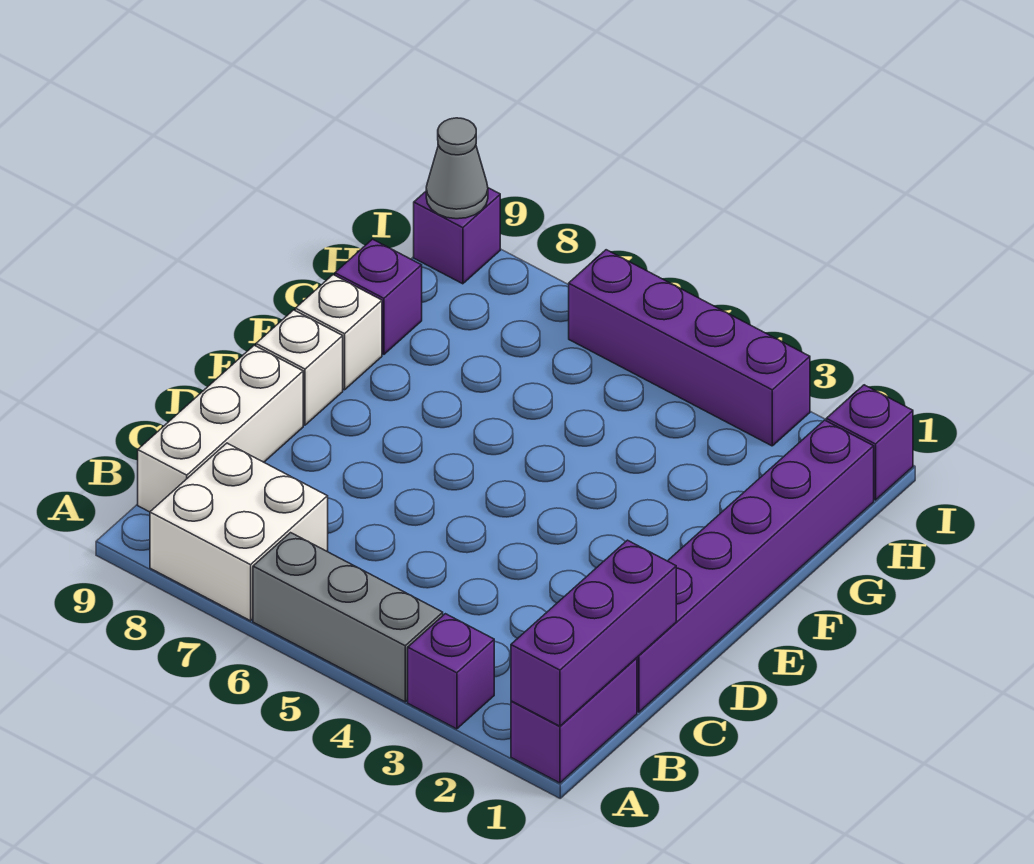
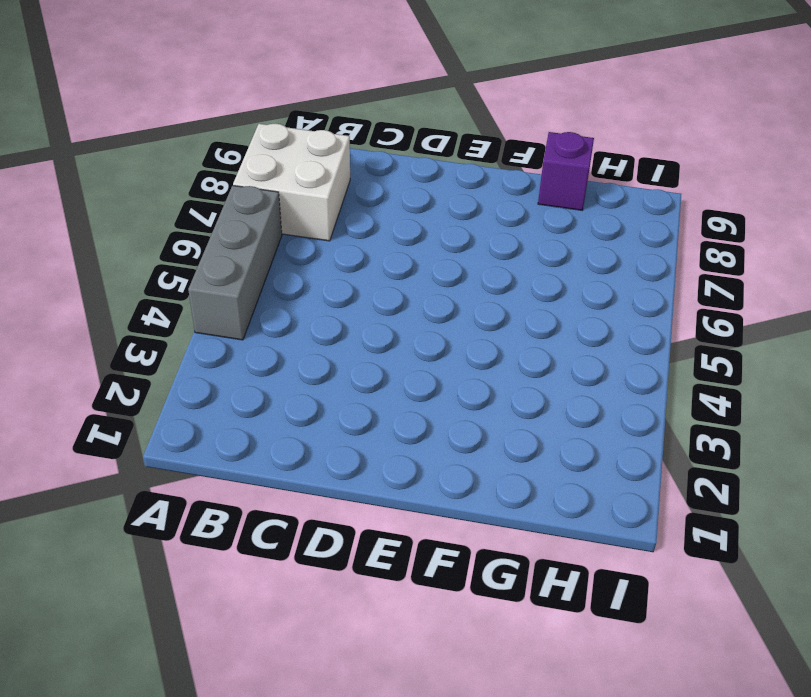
none -> purple brick A1:B1 level 1
none -> purple brick A3 level 1
none -> white brick B9:D9 level 1

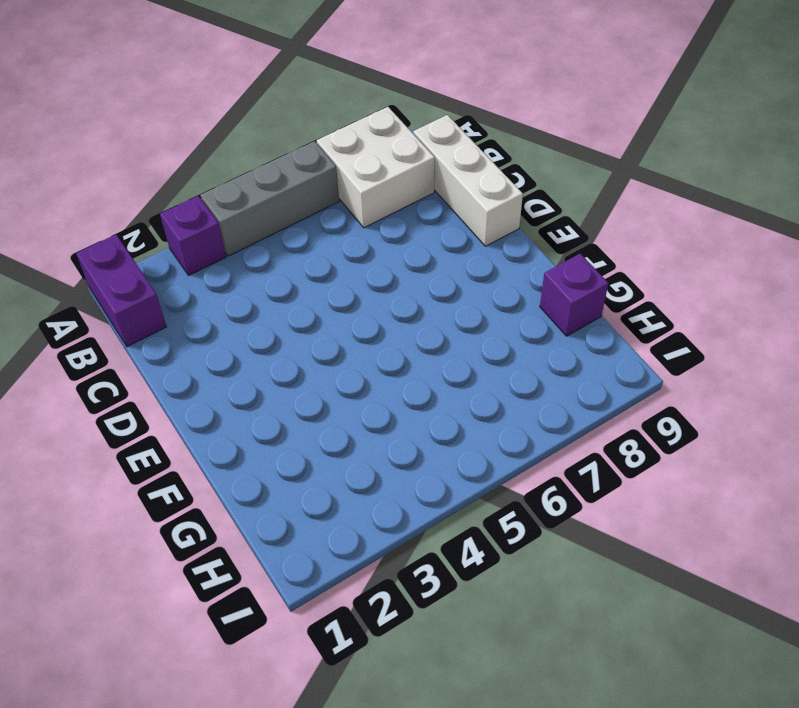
none -> purple brick C1:H1 level 1
none -> white brick E9 level 1
none -> white brick F9 level 1

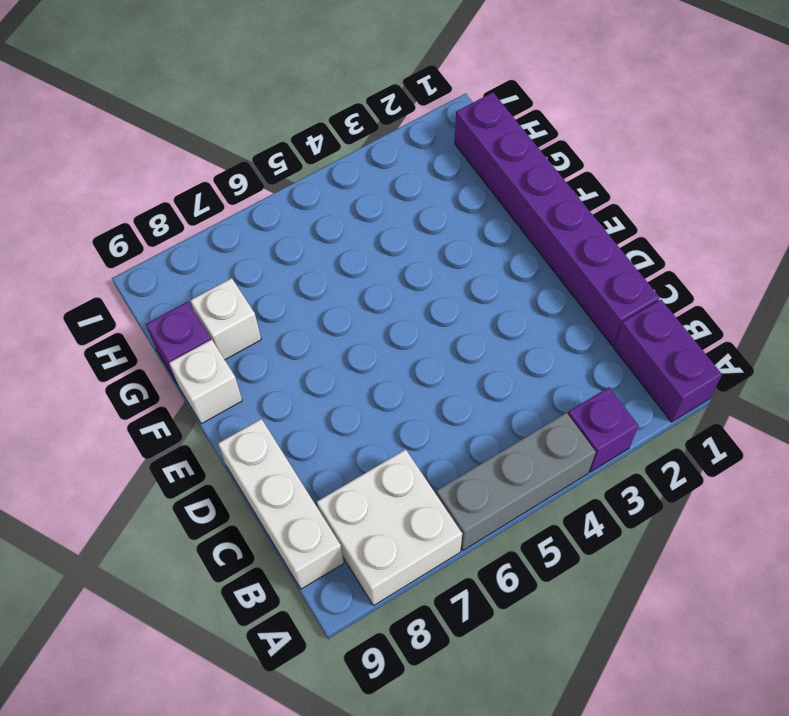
white brick G8 level 1 -> white brick E9 level 1
none -> purple brick I1 level 1
none -> purple brick I3:I6 level 1
none -> purple brick I9 level 1

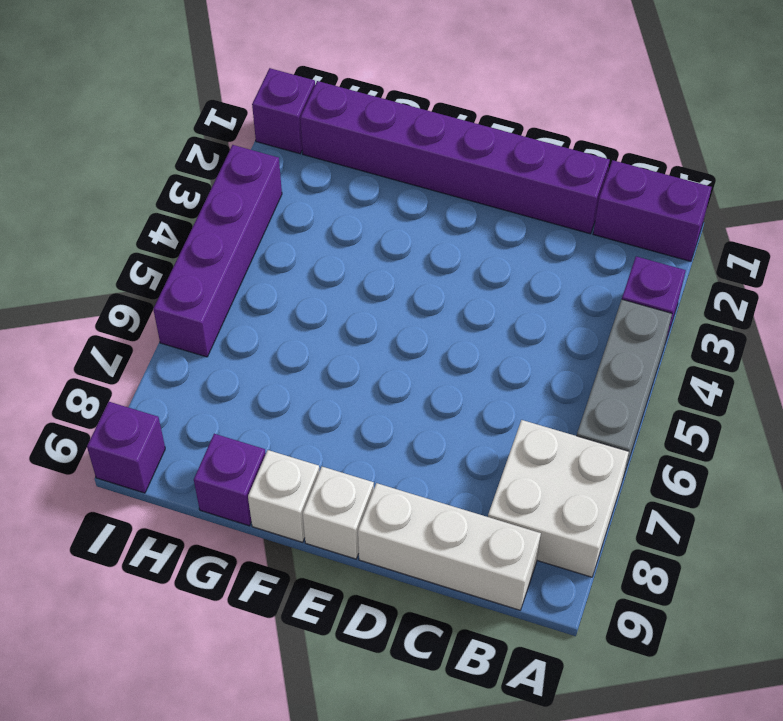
none -> purple brick A1:C1 level 2
none -> grey cone I9 level 2

